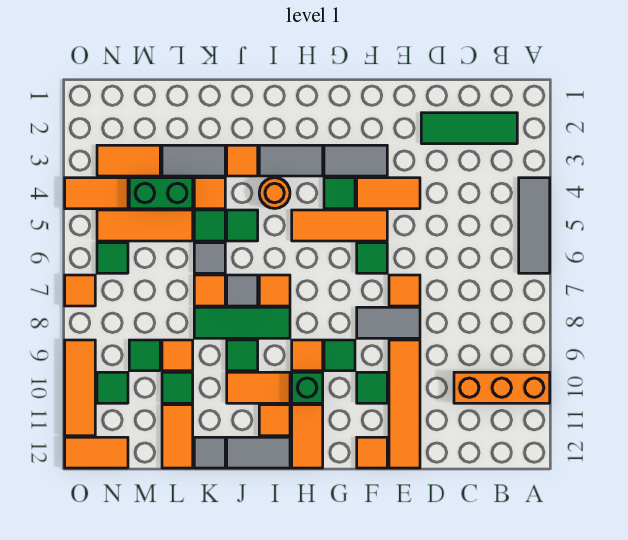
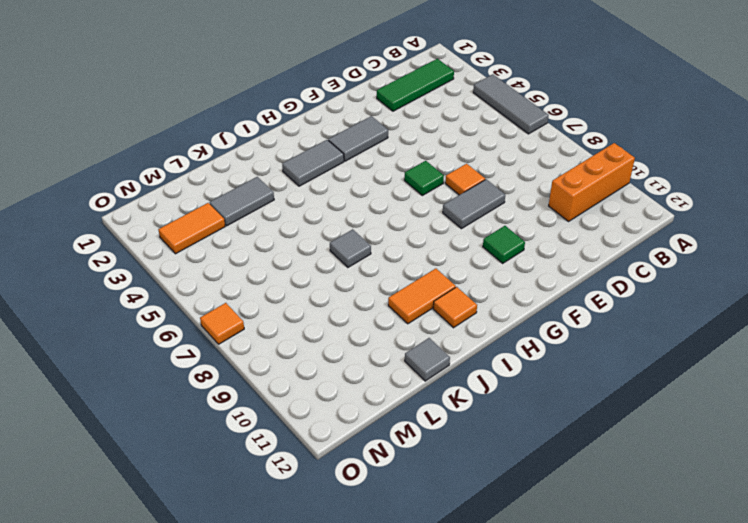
none -> orange tile E4:F4 level 1
none -> orange tile E9:E12 level 1
none -> orange tile F5:H5 level 1
none -> orange tile F12 level 1

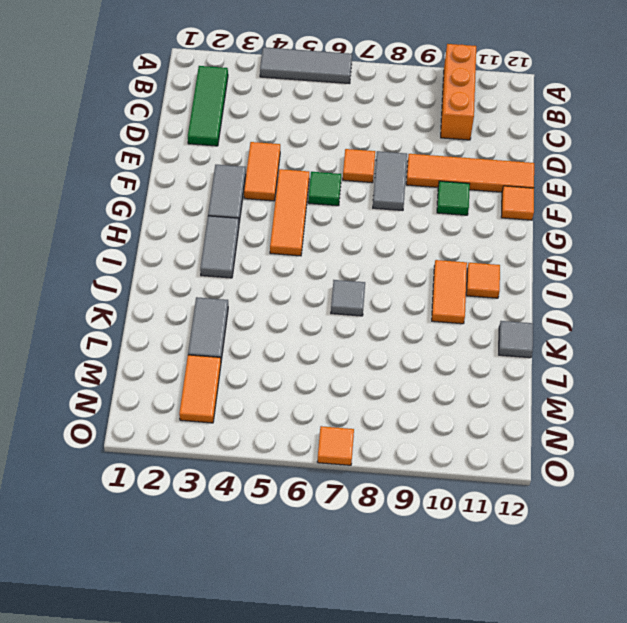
none -> green tile G4 level 1
none -> green tile G9 level 1
none -> orange tile H9 level 1
none -> green brick H10 level 1

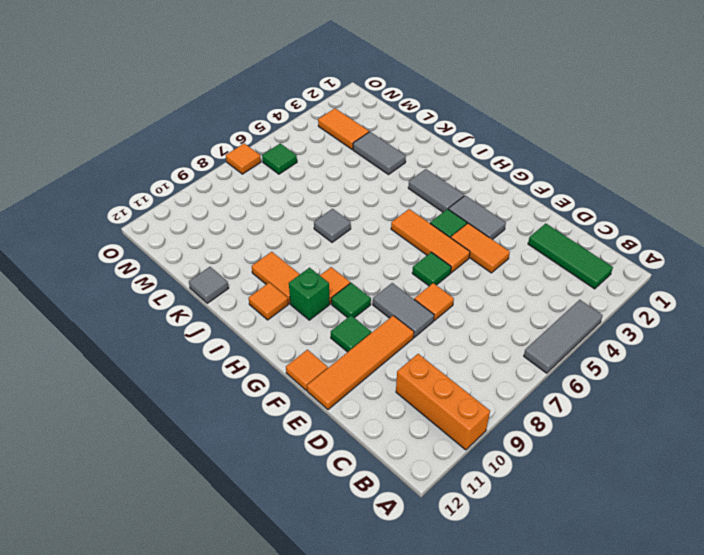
none -> orange tile H11:H12 level 1
none -> orange round brick I4 level 1
none -> orange tile I7 level 1
none -> green tile I8:K8 level 1

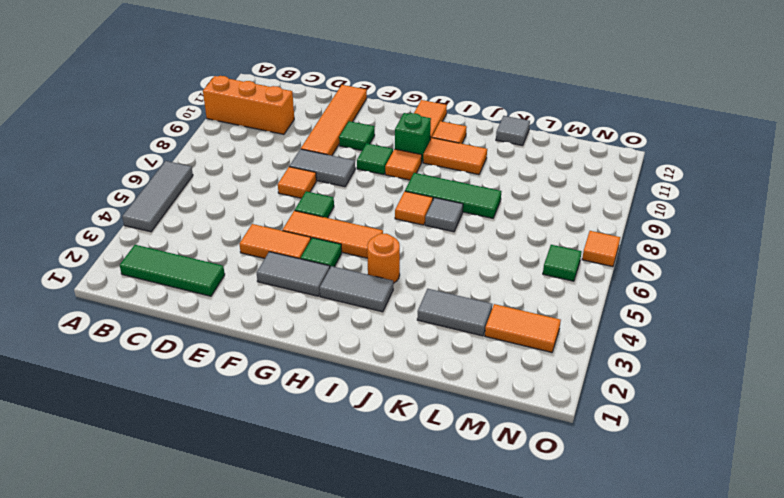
none -> orange tile F12 level 1
none -> grey tile I12:J12 level 1
none -> orange tile J3 level 1
none -> green tile J5 level 1

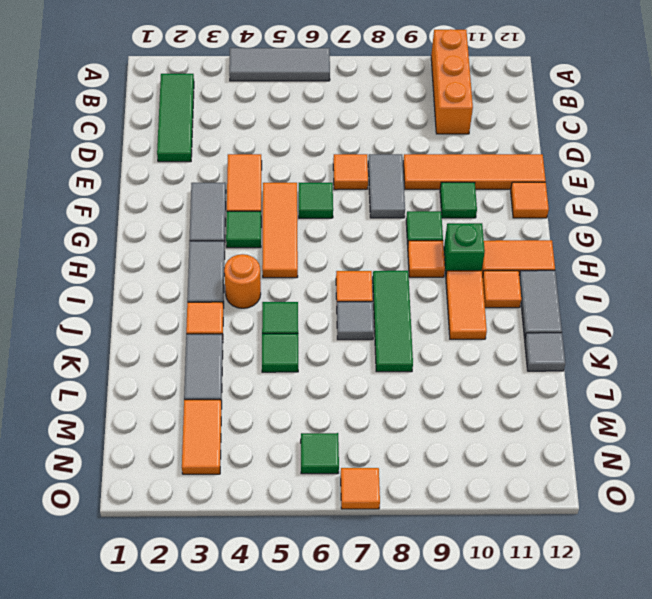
none -> green tile J9 level 1
none -> orange tile K4 level 1
none -> grey tile K6 level 1
none -> orange tile K7 level 1

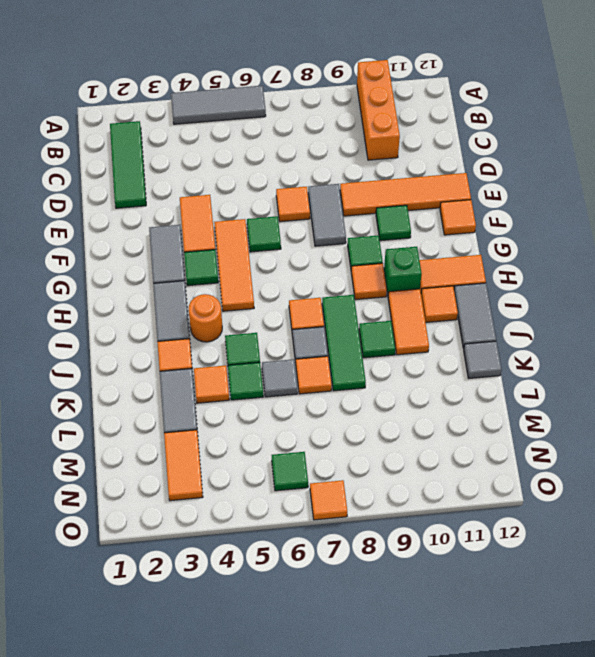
none -> green brick L4:M4 level 1
none -> orange tile L5:N5 level 1
none -> orange tile L9 level 1
none -> green tile L10 level 1

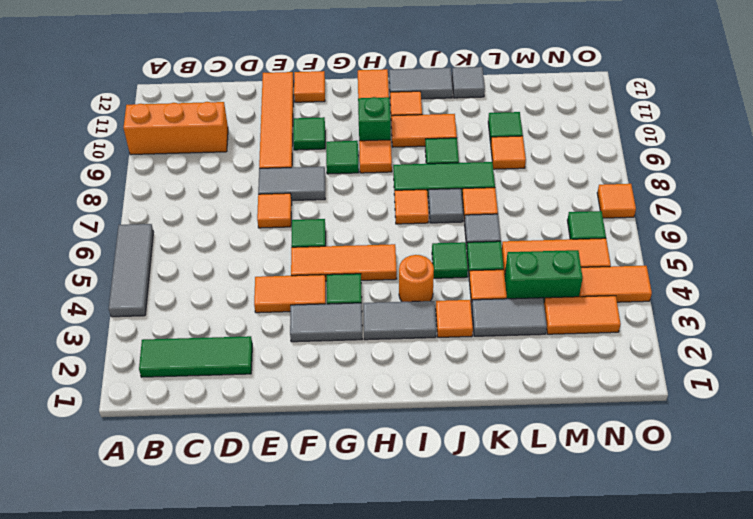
none -> orange tile L11:L12 level 1
none -> green tile M9 level 1
none -> green tile N10 level 1
none -> orange tile N12:O12 level 1

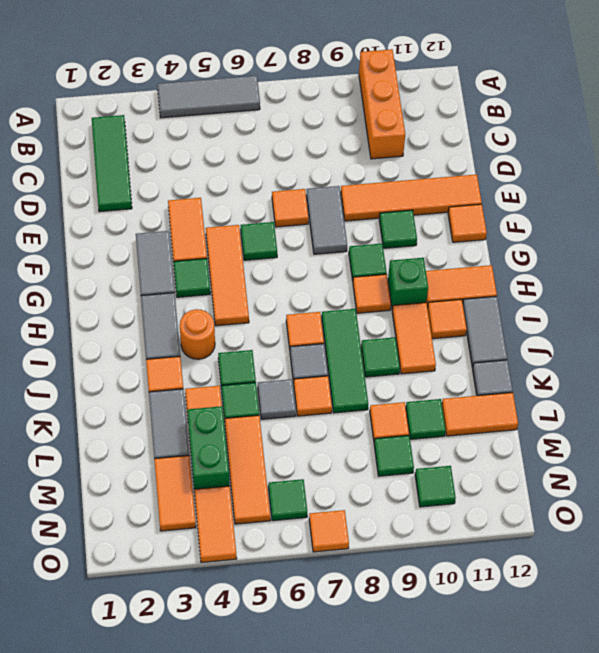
none -> orange tile N12:O12 level 1
none -> orange tile O9:O11 level 1

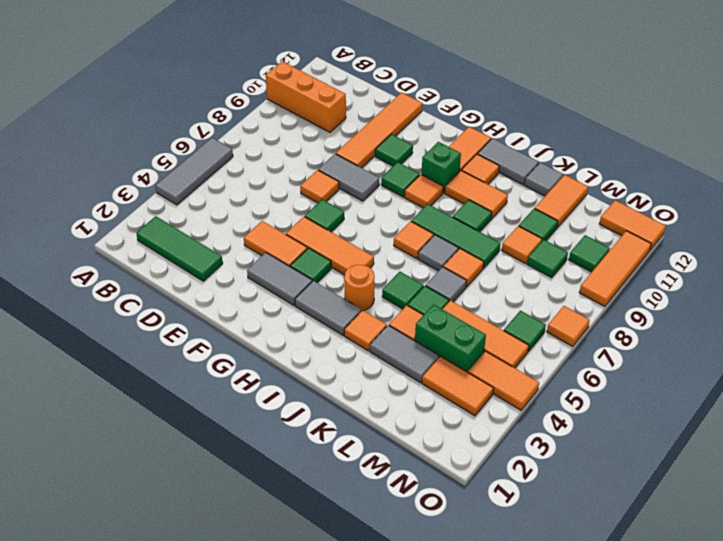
none -> orange tile F12 level 1

